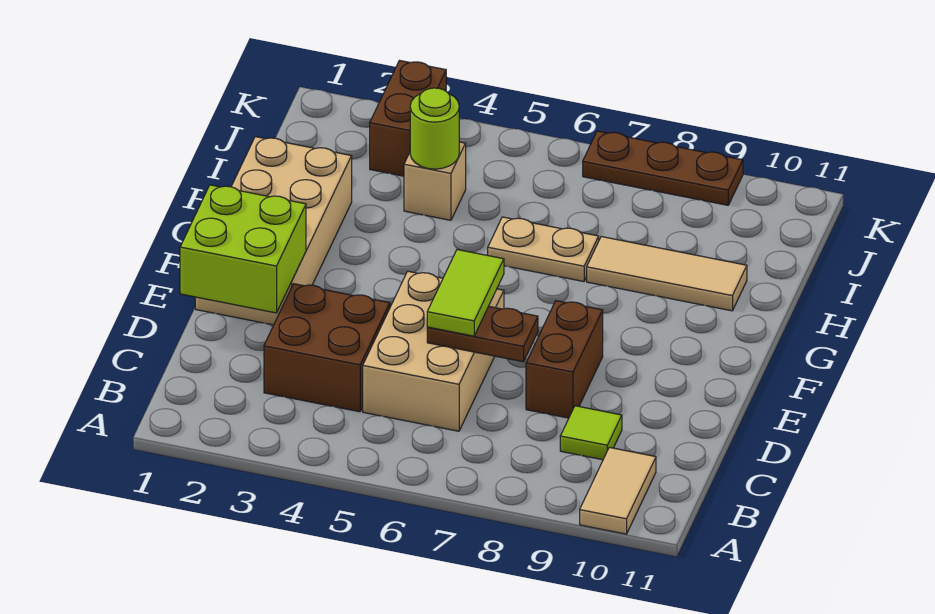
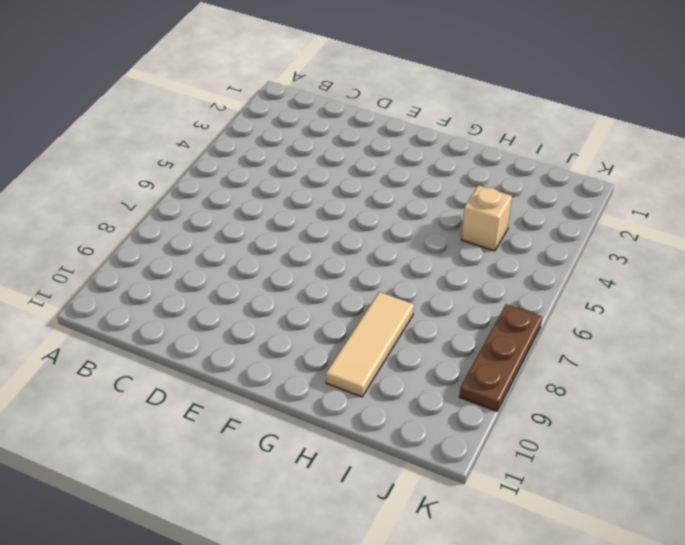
none -> tan tile A10:B10 level 1
none -> brown brick C3:D4 level 1
none -> tan brick C5:E6 level 1

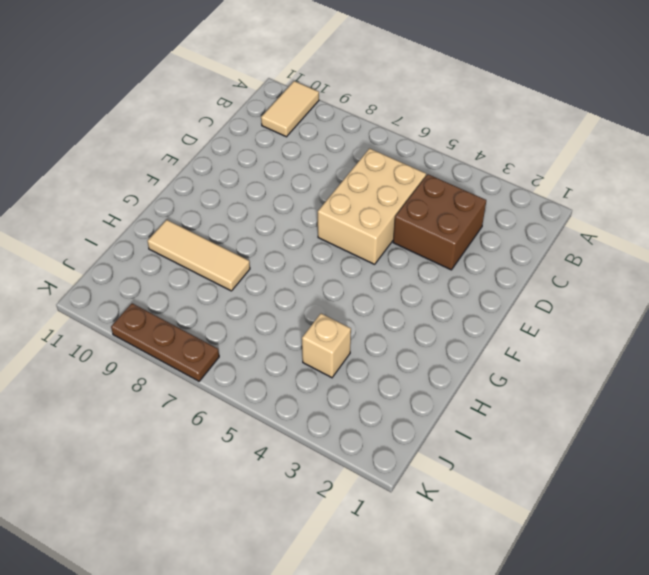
none -> lime tile C9 level 1
none -> brown brick D8:E8 level 1
none -> tan brick E1:H2 level 1

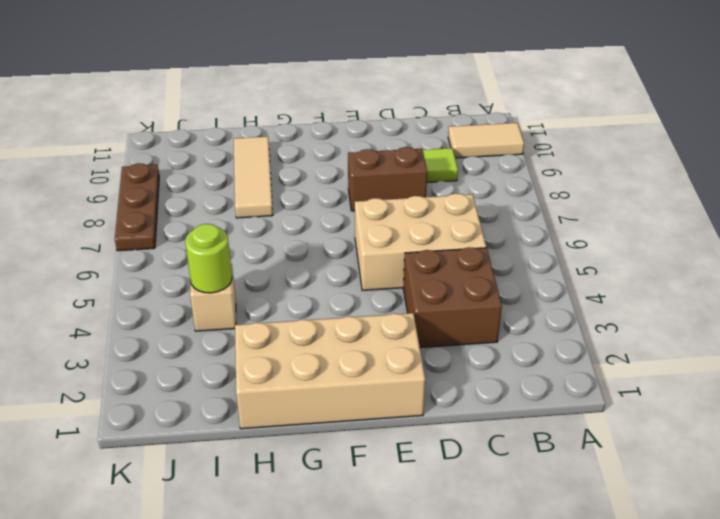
none -> tan plate H6:H7 level 1
none -> brown brick J3:K3 level 1
none -> lime brick D1:E2 level 2

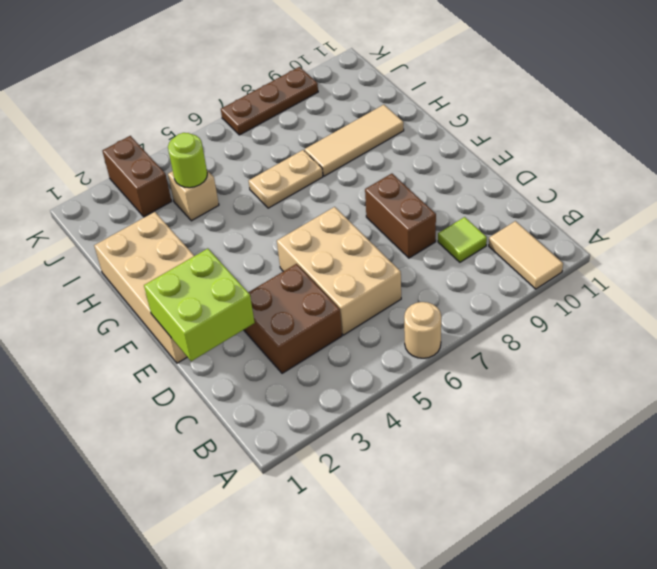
tan round brick A6 level 1 -> none
none -> brown plate D6:D7 level 2
none -> lime tile D6:E6 level 3

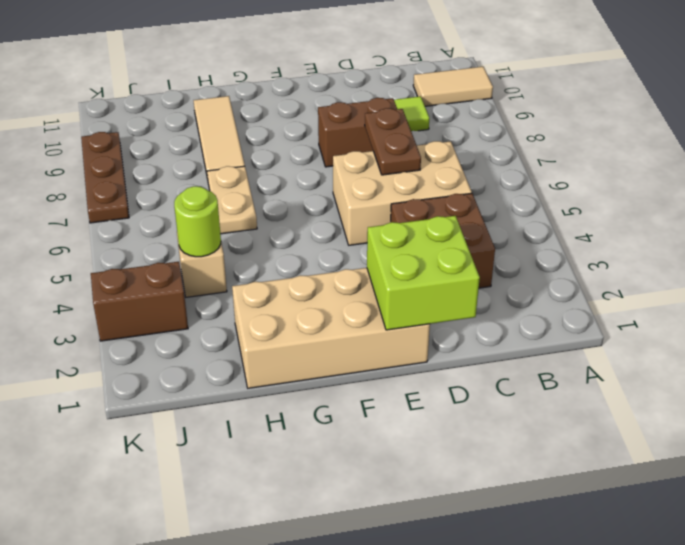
none -> lime tile D6:E6 level 3

